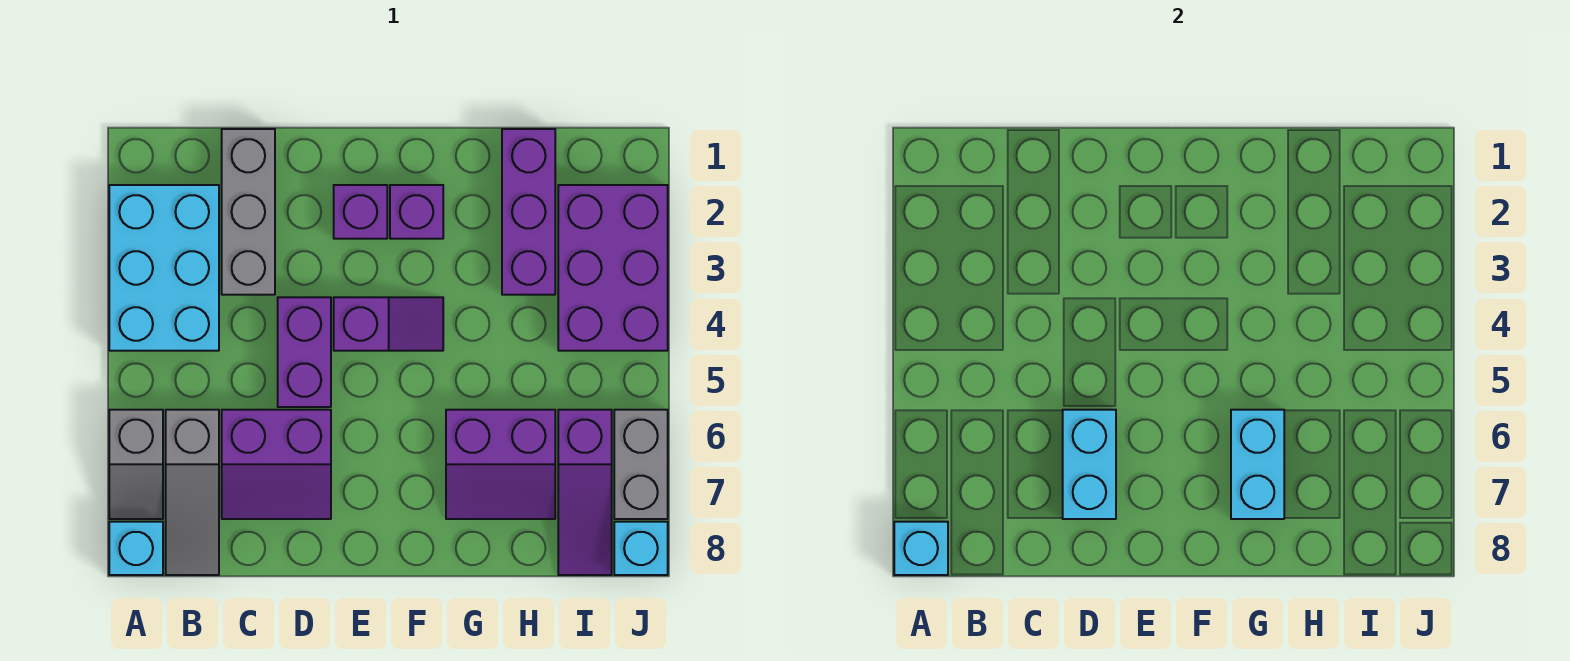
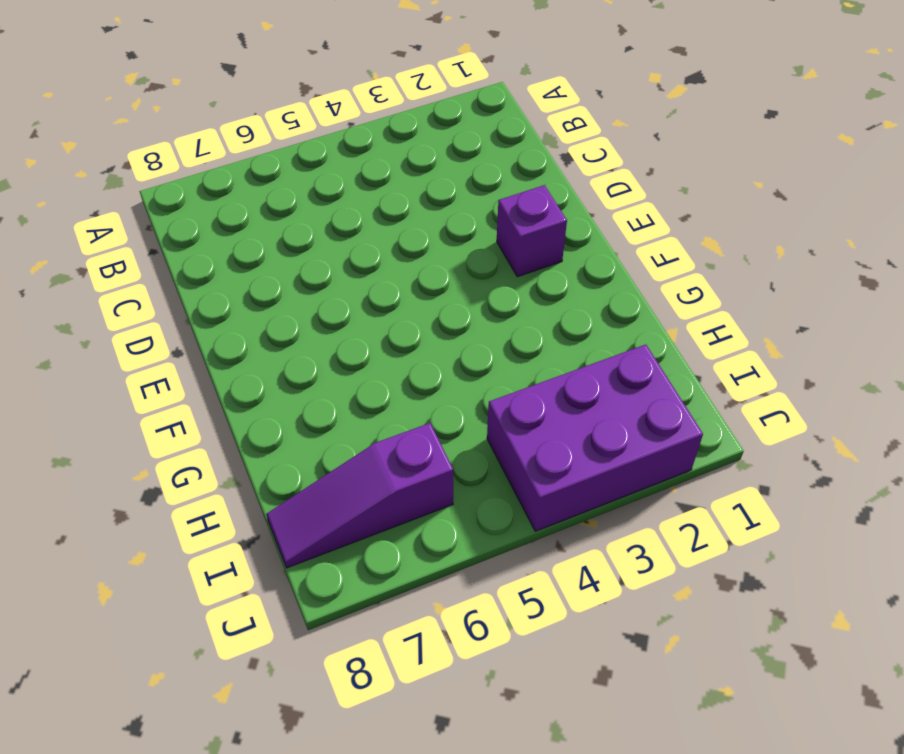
none -> cyan brick A2:B4 level 1
none -> grey slope A6:A7 level 1 top 6
none -> cyan brick A8 level 1

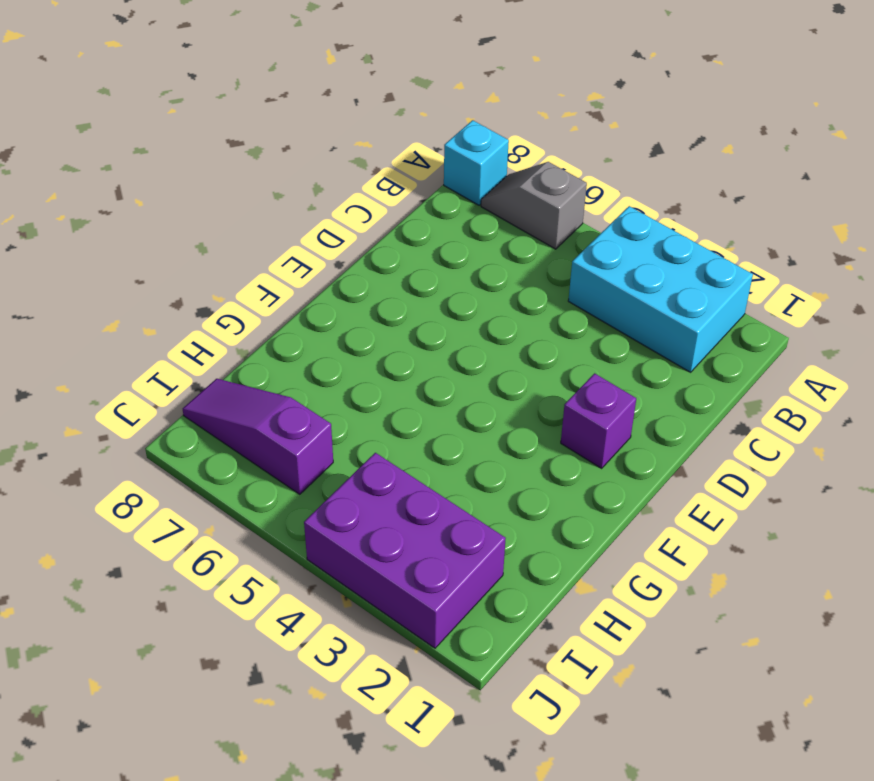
none -> grey slope B6:B8 level 1 top 6
none -> grey brick C1:C3 level 1
none -> purple slope C6:D7 level 1 top 6

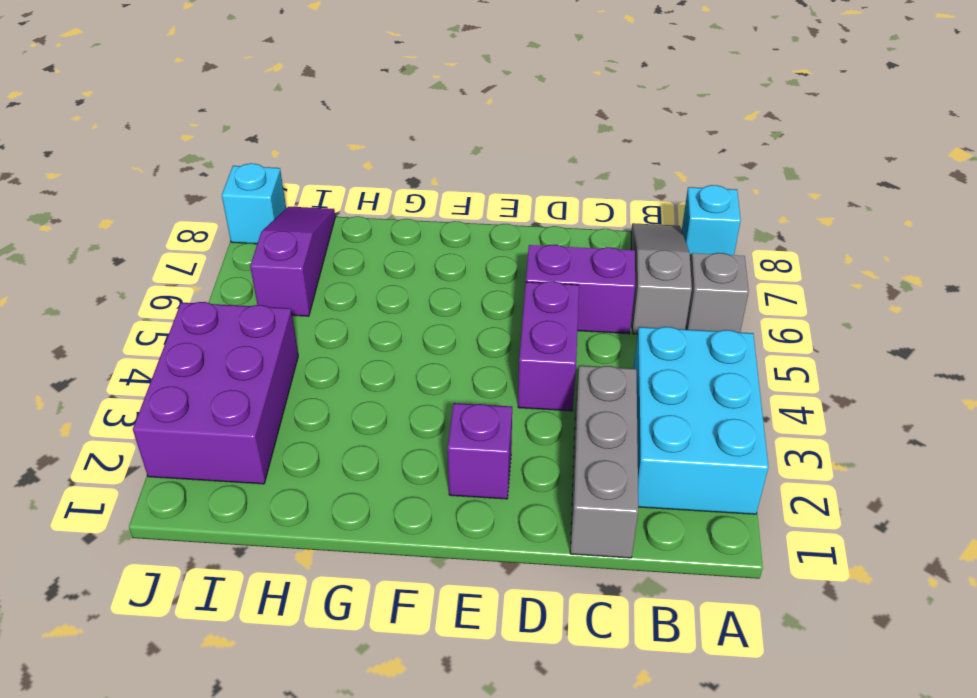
none -> purple slope E4:F4 level 1 top E
none -> purple brick F2 level 1
none -> purple slope G6:H7 level 1 top 6

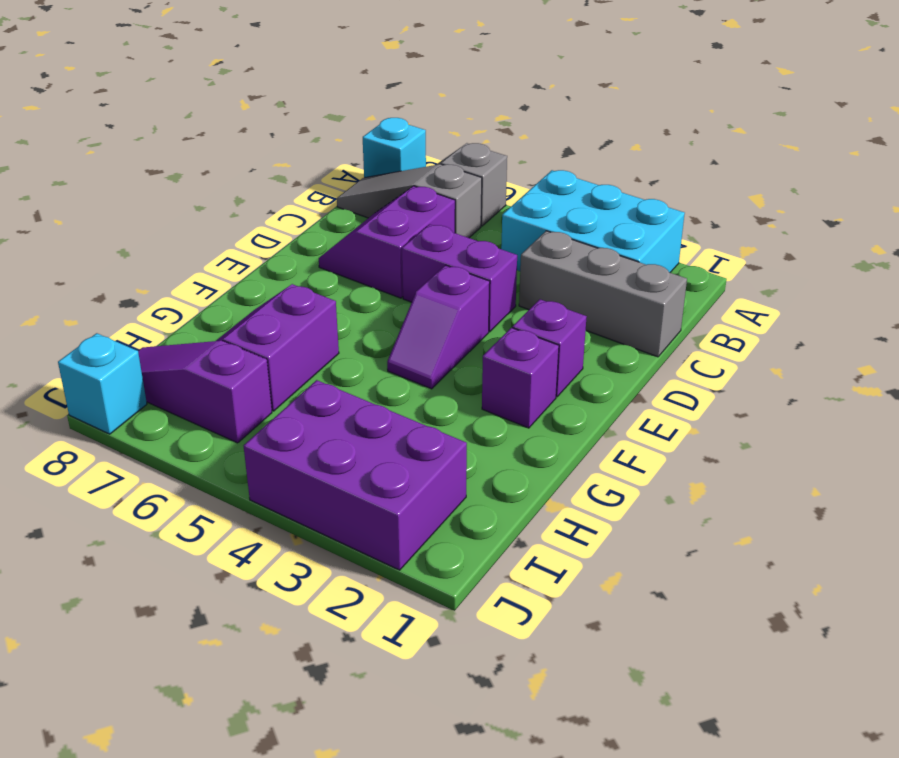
none -> purple brick H1:H3 level 1
none -> grey brick J6:J7 level 1
none -> cyan brick A8 level 2

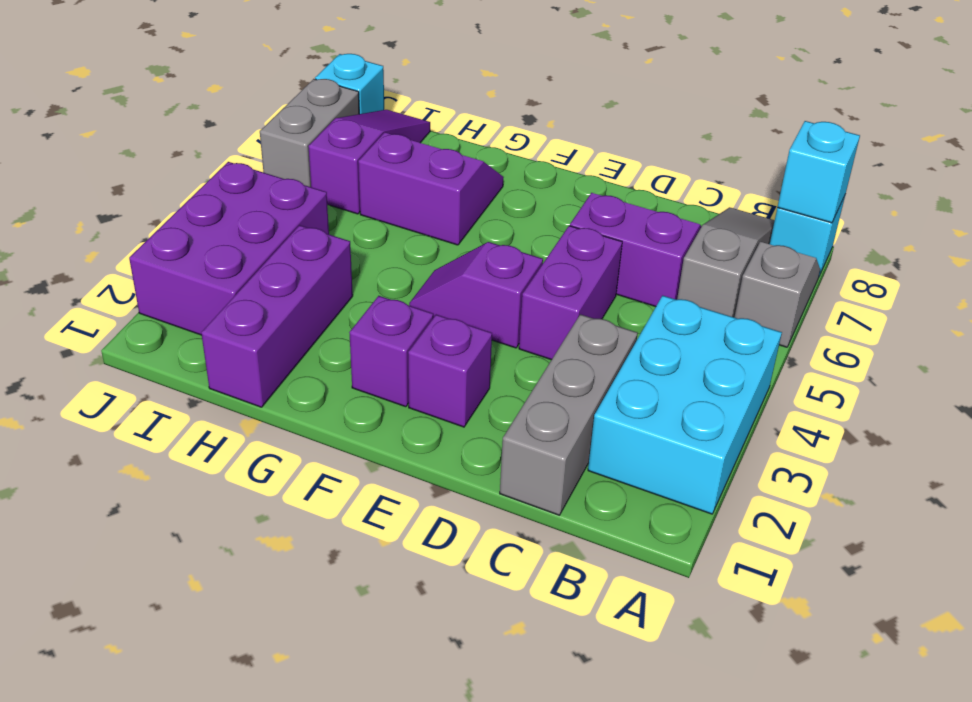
none -> cyan brick D6:D7 level 2
none -> cyan brick G6:G7 level 2

